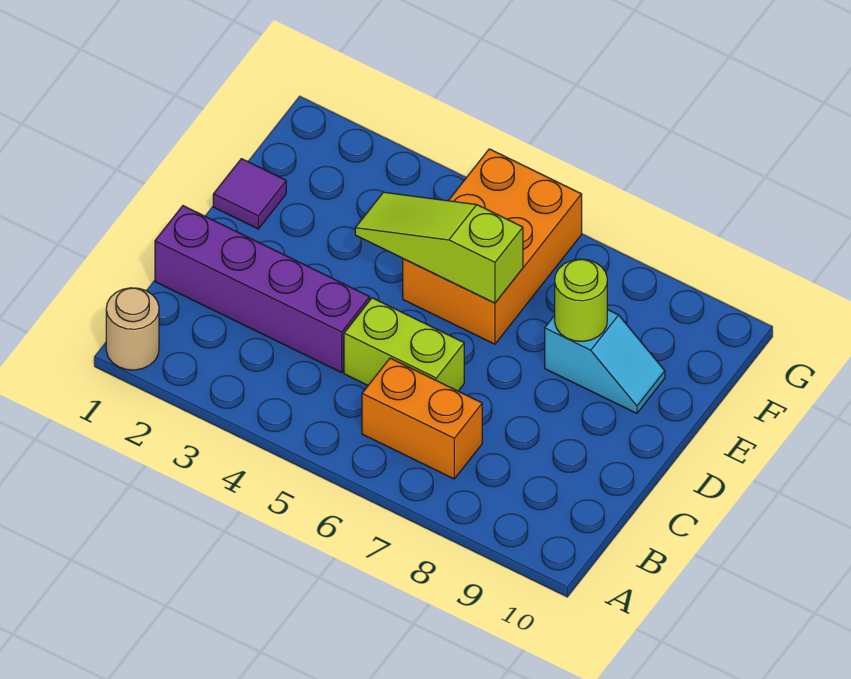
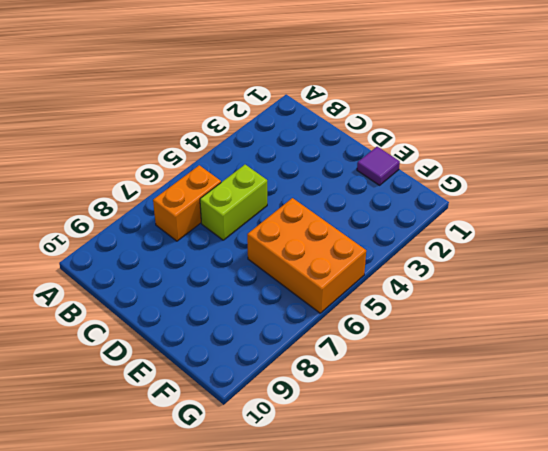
none -> tan round brick A1 level 1
none -> purple brick C1:C4 level 1

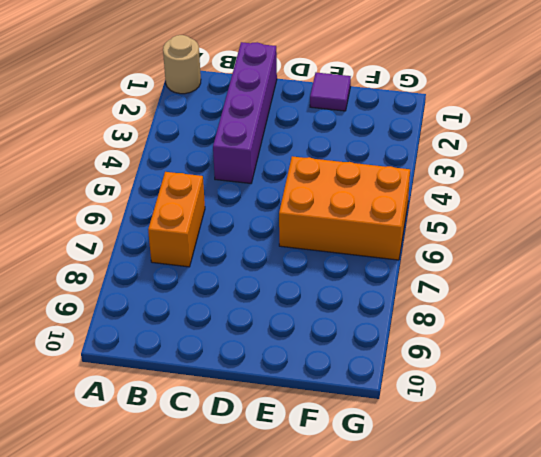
none -> lime brick C5:C6 level 1
none -> cyan slope E8:E9 level 1 top 8

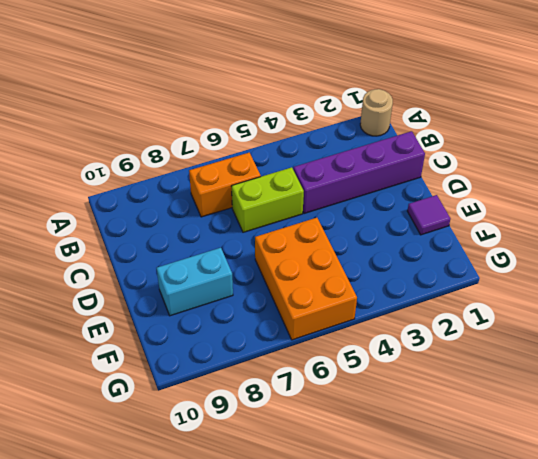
cyan brick E8:E9 level 1 -> cyan slope E8:E9 level 1 top 8
none -> lime slope E4:E6 level 2 top 6
none -> lime round brick E8 level 2

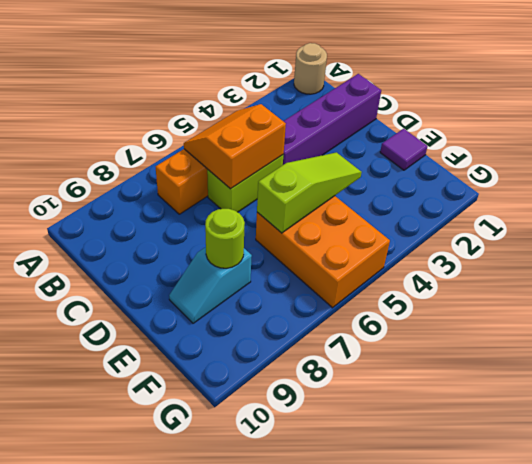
orange slope B5:C6 level 2 top C -> none

